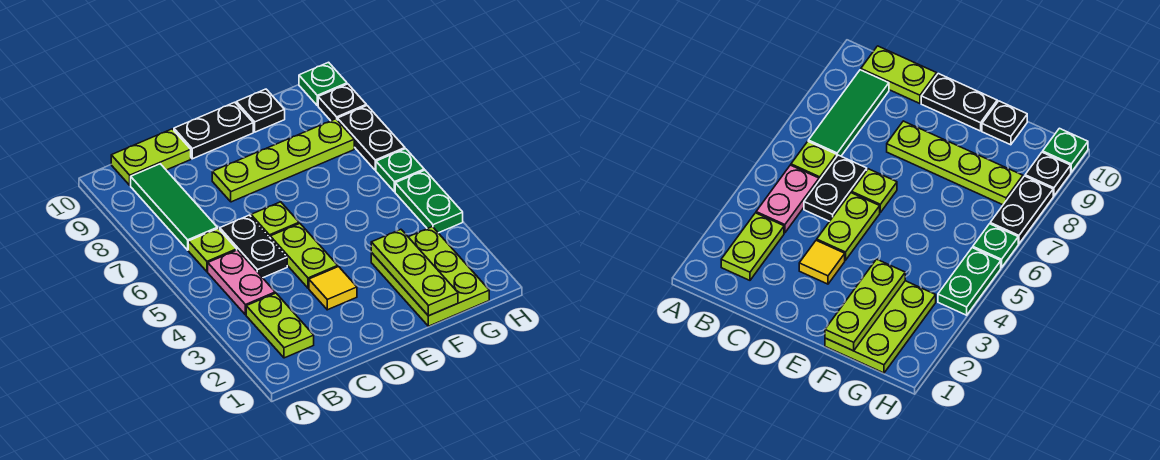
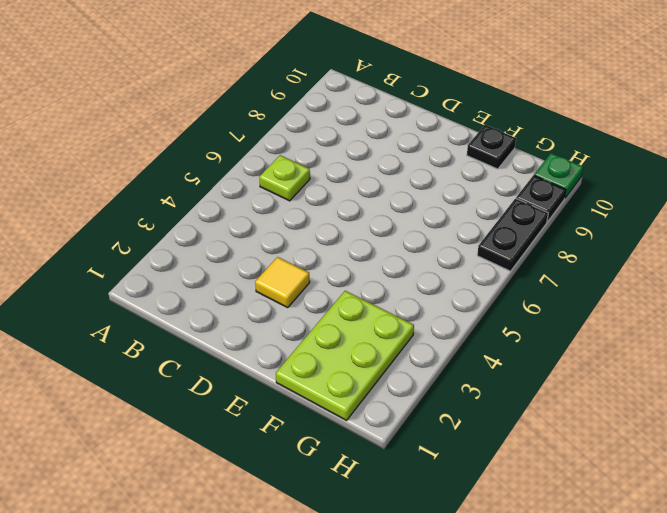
none -> lime plate B2:B3 level 1
none -> pink plate B4:B5 level 1
none -> green tile B7:B9 level 1

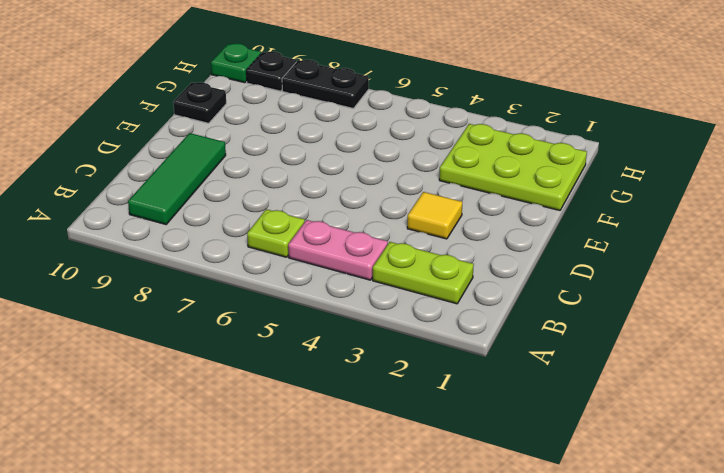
green tile B9:D9 level 1 -> green tile B7:B9 level 1
none -> lime plate B10:C10 level 1
none -> black plate C5:C6 level 1
none -> lime plate D4:D5 level 1

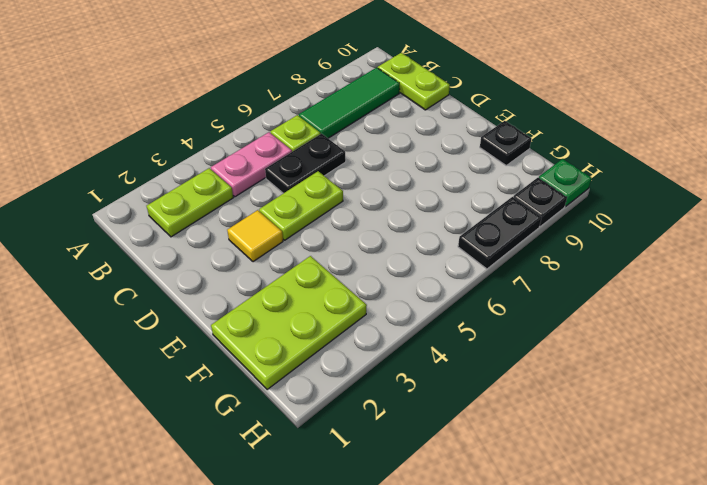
none -> lime plate D6 level 1
none -> lime plate D8:G8 level 1
none -> black plate D10:E10 level 1

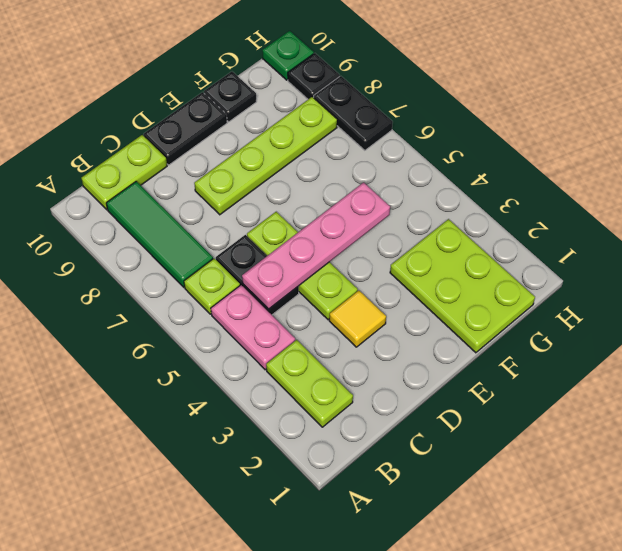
pink plate C5:F5 level 2 -> none
none -> green plate H4:H5 level 1
none -> green plate H6 level 1
none -> lime plate F1:F3 level 2

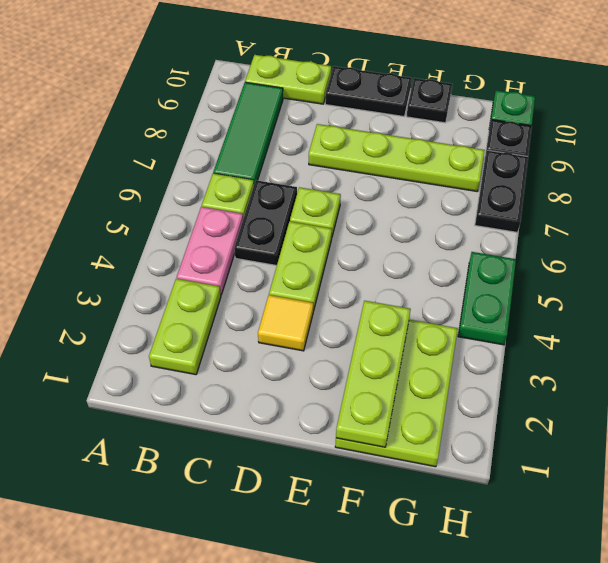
none -> green plate H6 level 1

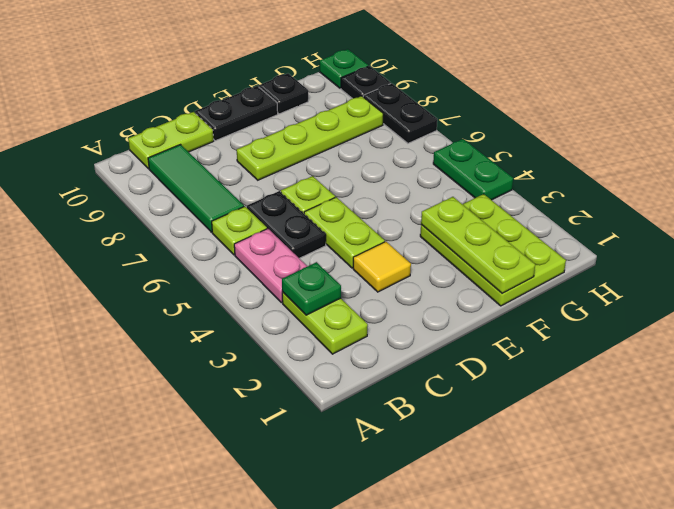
green plate B3 level 2 -> green plate H6 level 1

